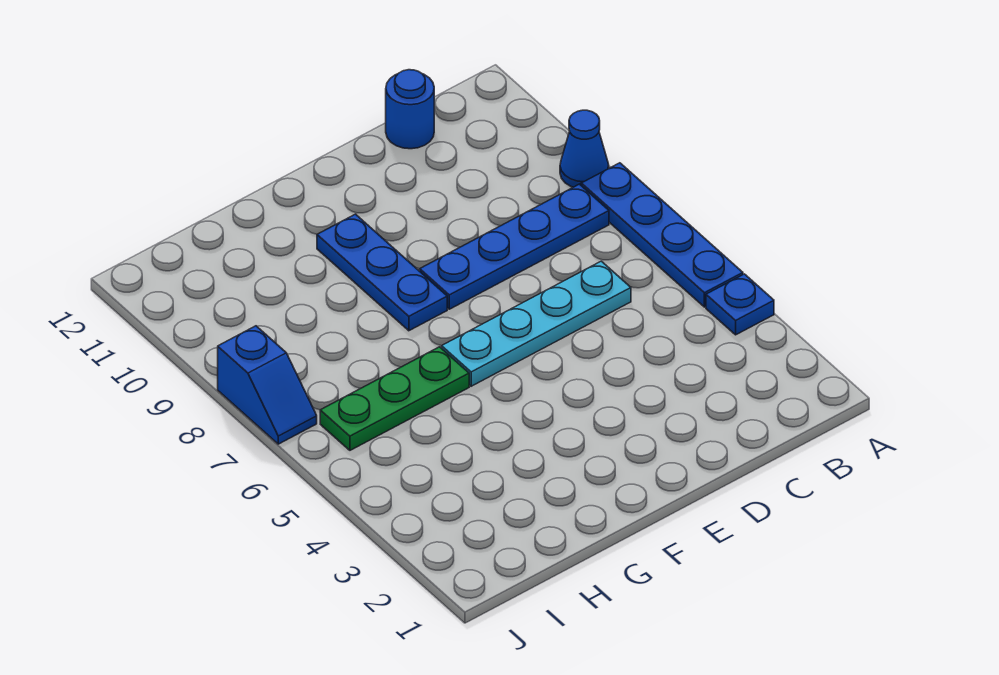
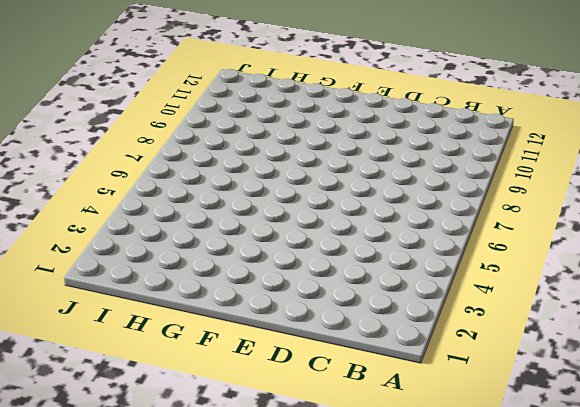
none -> blue plate A4 level 1
none -> blue plate A5:A8 level 1

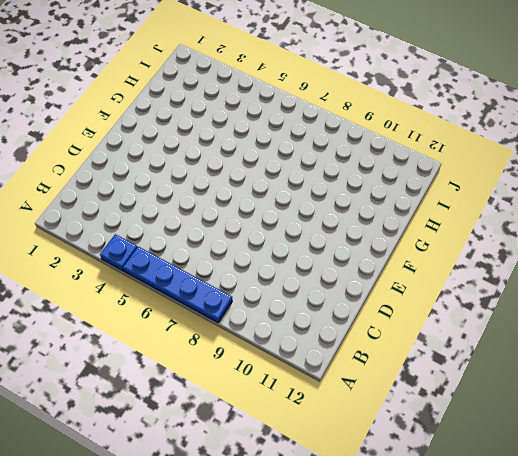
none -> blue cone A9 level 1
none -> blue plate B8:E8 level 1

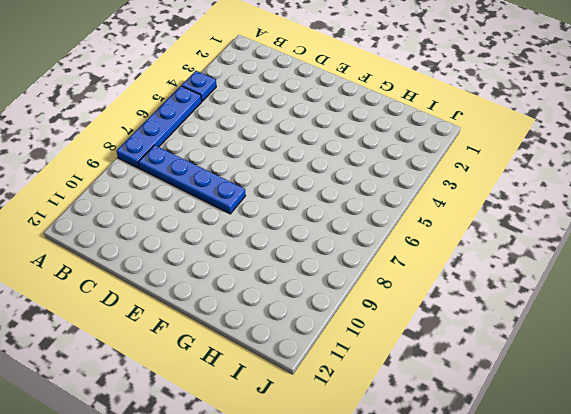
none -> blue cone A9 level 1
none -> cyan plate C6:F6 level 1

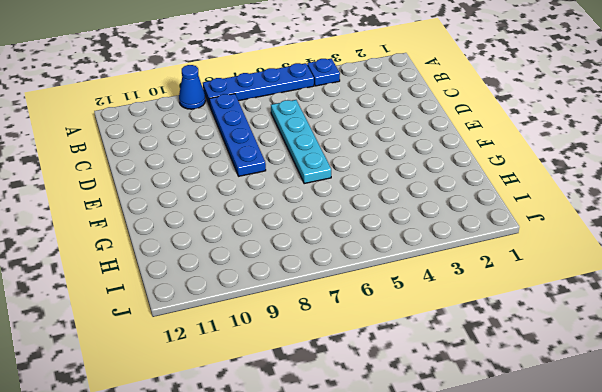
none -> blue round brick C12 level 1
none -> blue plate F8:F10 level 1

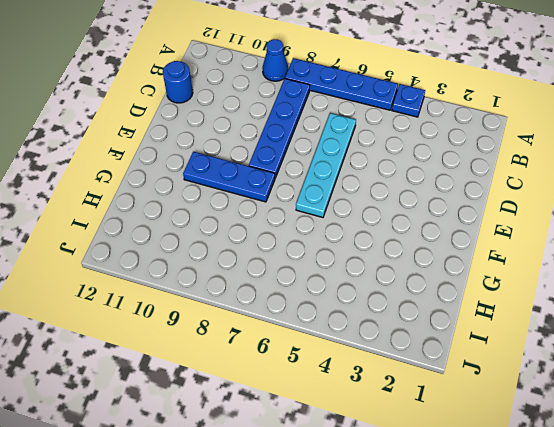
none -> green plate G6:I6 level 1
none -> blue slope J7:J8 level 1 top 8

